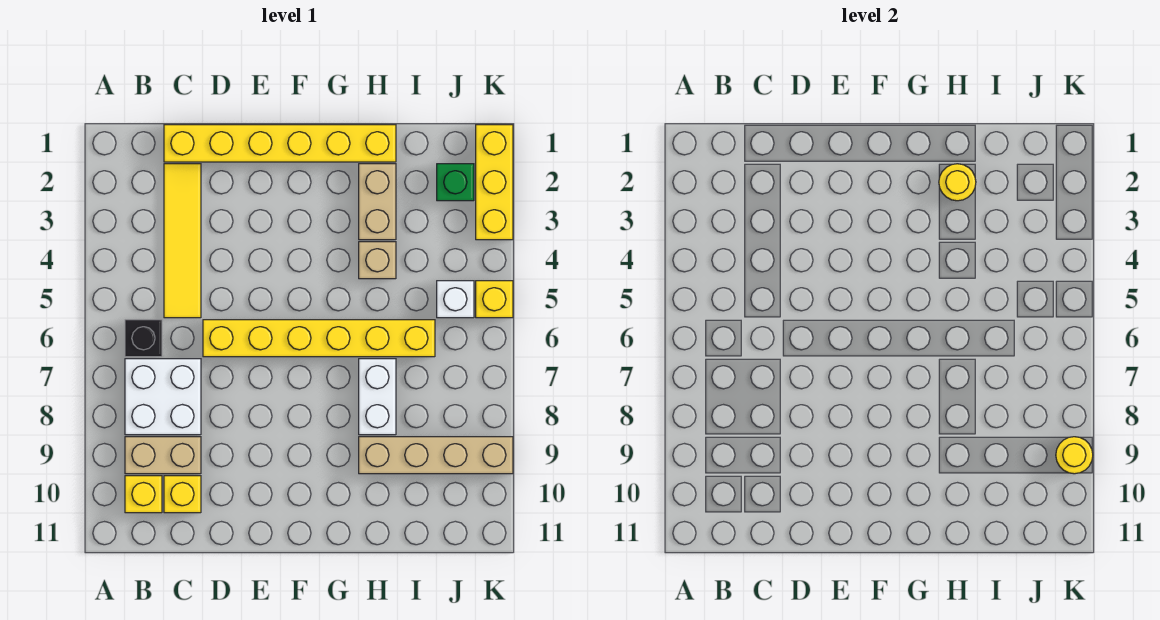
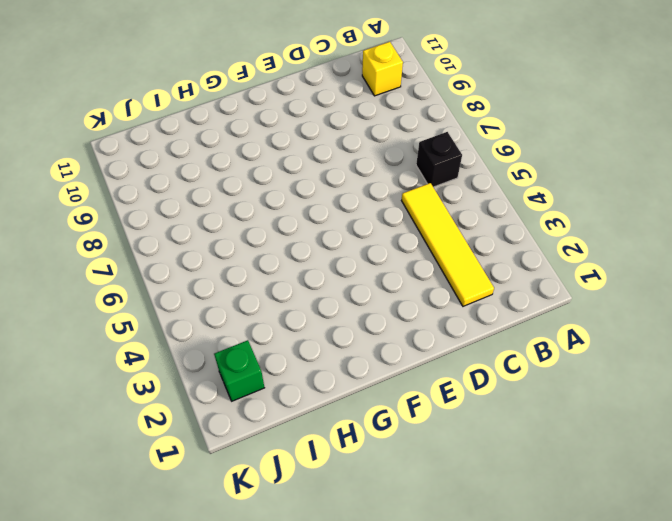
none -> white brick B7:C8 level 1
none -> tan brick B9:C9 level 1
none -> yellow brick C1:H1 level 1

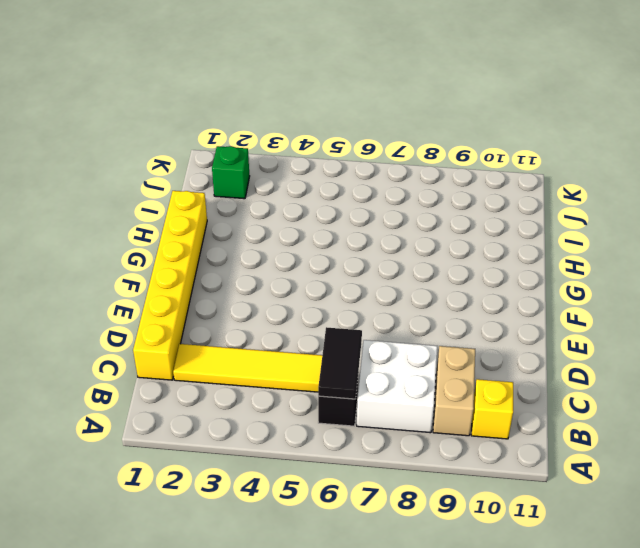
black tile B6:C6 level 2 -> none
none -> yellow brick C10 level 1
none -> yellow brick D6:I6 level 1
none -> tan brick H2:H3 level 1

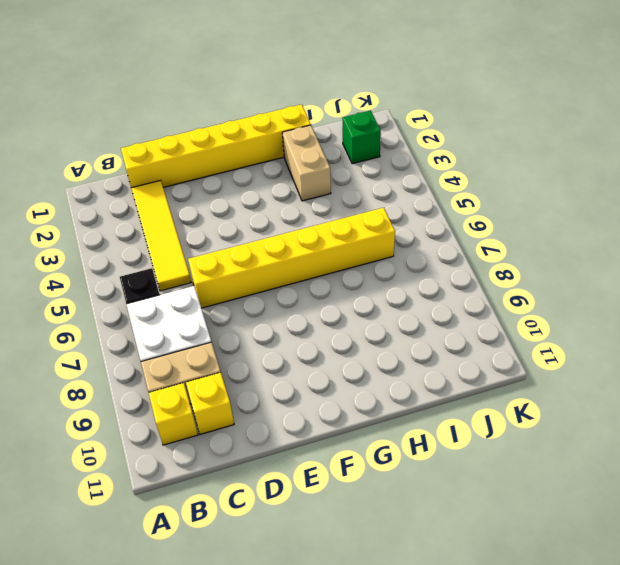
none -> tan brick H4 level 1
none -> white brick H7:H8 level 1
none -> tan brick H9:K9 level 1

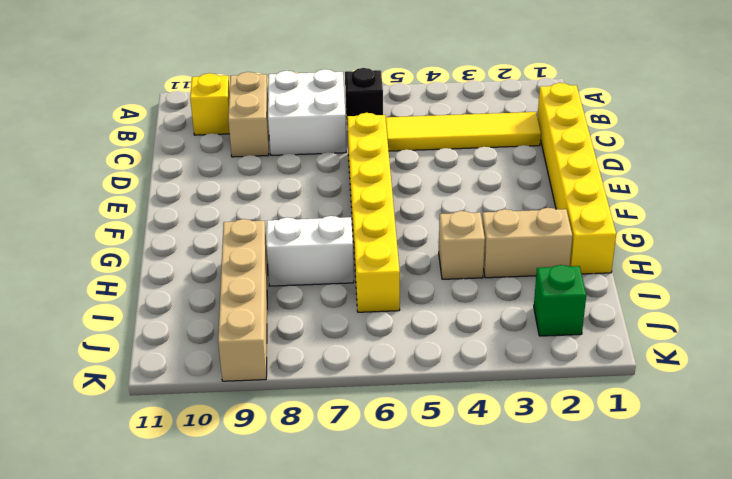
none -> yellow brick C10 level 1
none -> white brick J5 level 1
none -> yellow brick K1:K3 level 1

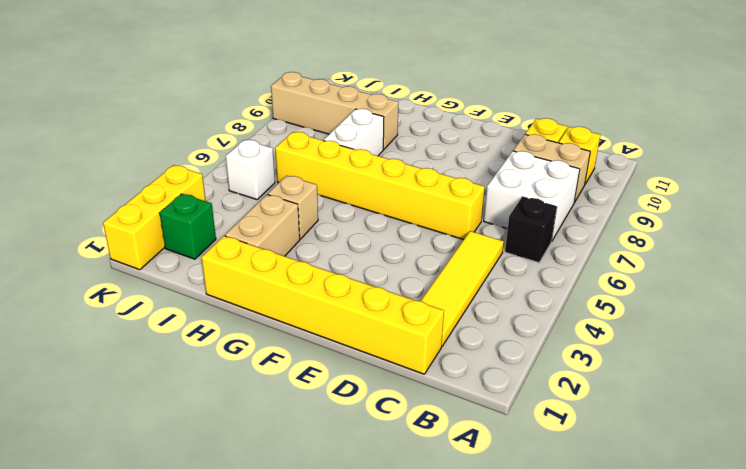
none -> yellow brick K5 level 1
none -> yellow round brick H2 level 2
none -> yellow round brick K9 level 2

